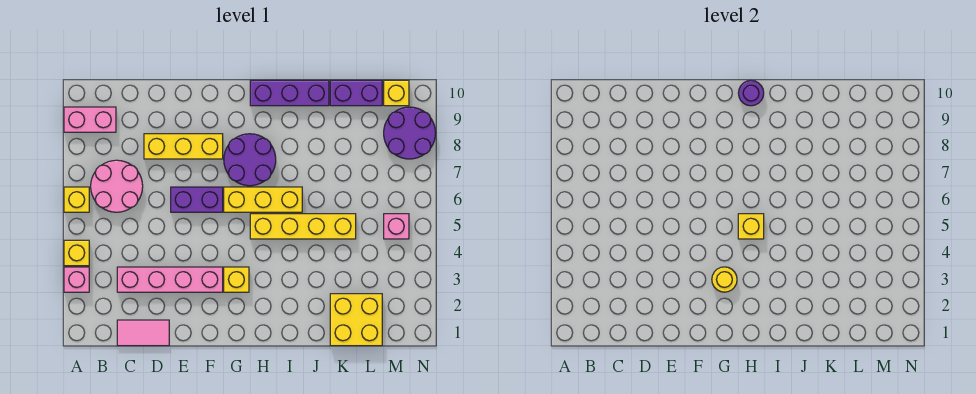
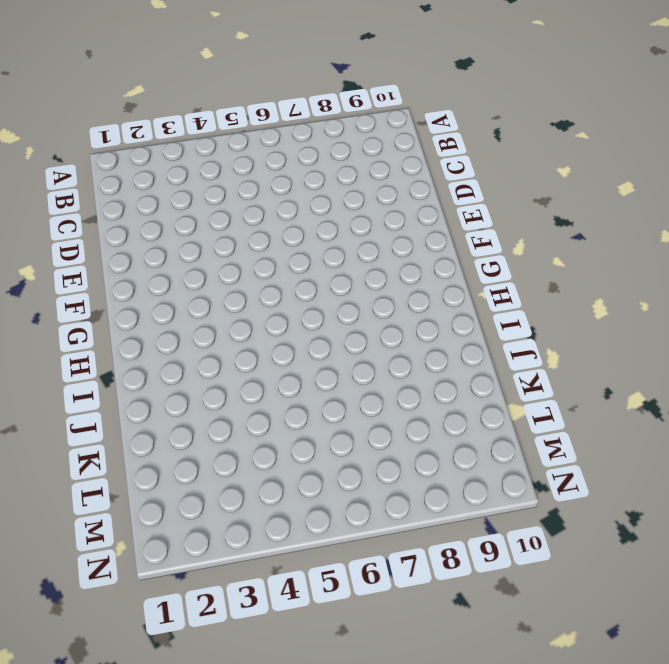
none -> pink brick A3 level 1
none -> yellow brick A4 level 1
none -> yellow brick A6 level 1

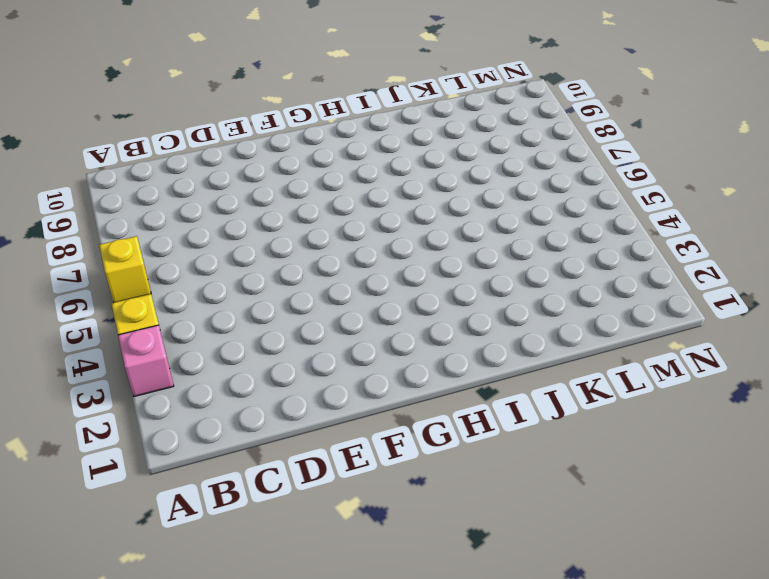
none -> pink brick A9:B9 level 1
none -> pink round brick B6:C7 level 1
none -> pink tile C1:D1 level 1

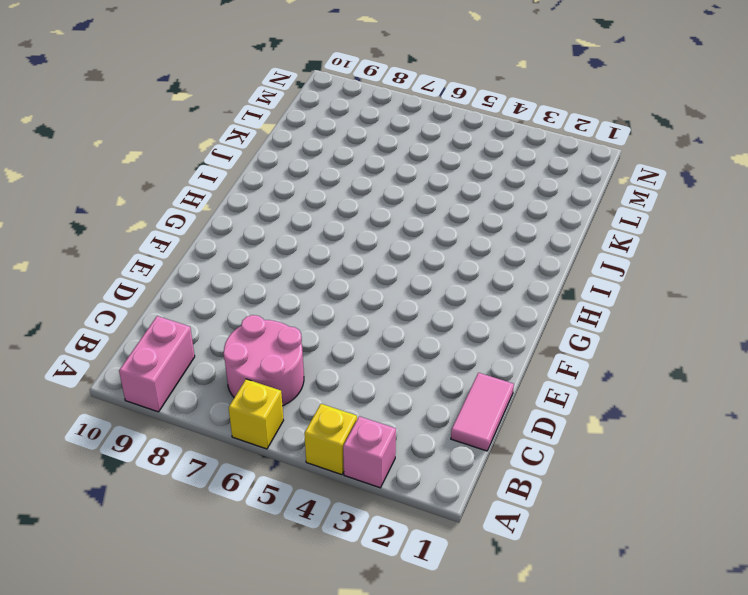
none -> pink brick C3:F3 level 1
none -> yellow brick D8:F8 level 1
none -> purple brick E6:F6 level 1

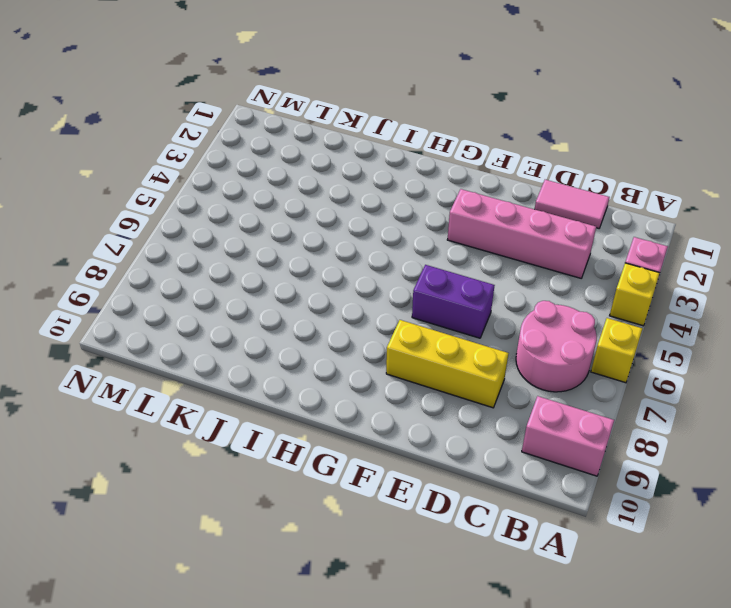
none -> yellow brick G3 level 1
none -> yellow brick G6:I6 level 1
none -> purple round brick G7:H8 level 1

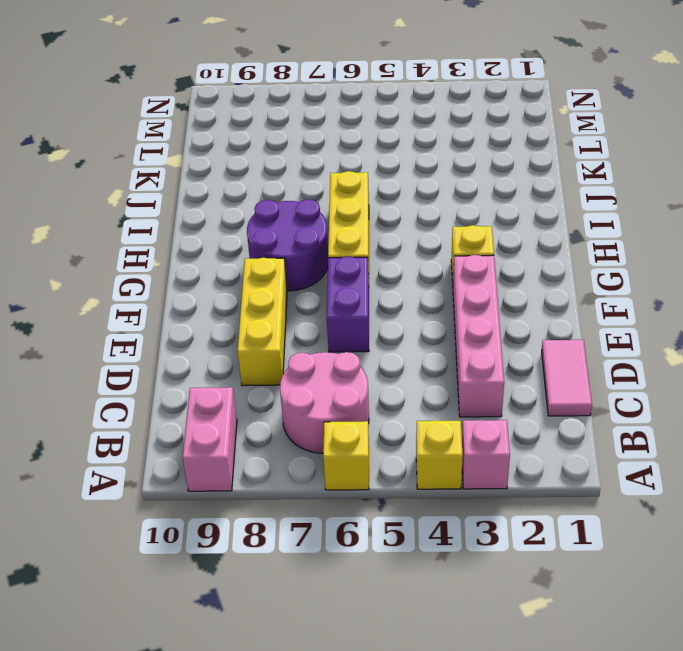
none -> yellow brick H5:K5 level 1
none -> purple brick H10:J10 level 1
none -> yellow brick K1:L2 level 1

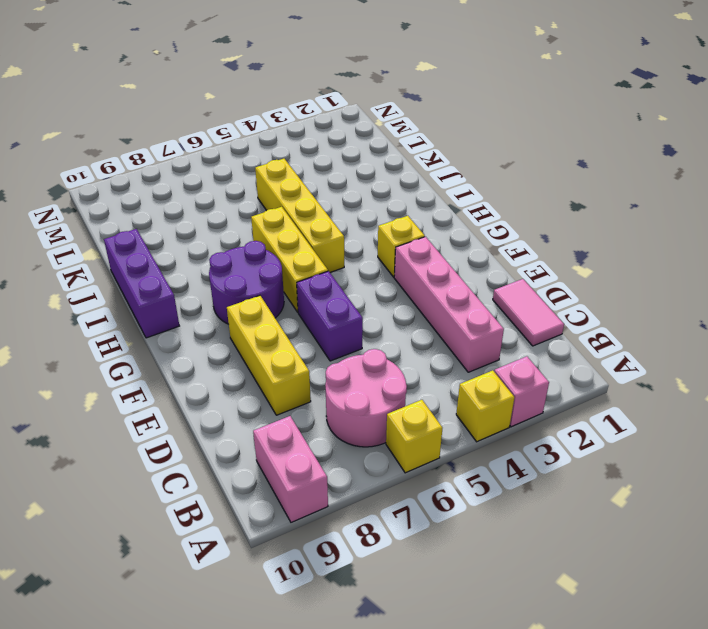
none -> yellow brick K1:L2 level 1
none -> purple brick K10:L10 level 1
none -> pink brick M5 level 1

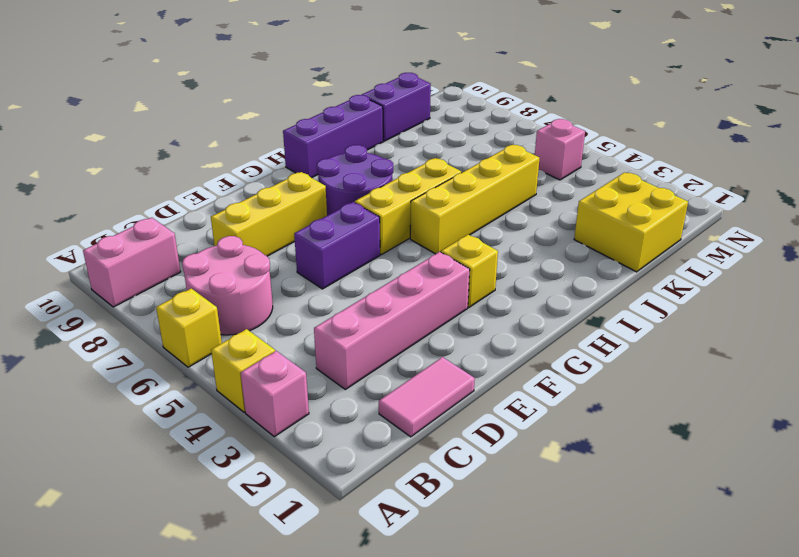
none -> purple round brick M8:N9 level 1
none -> yellow brick M10 level 1
none -> yellow round brick G3 level 2

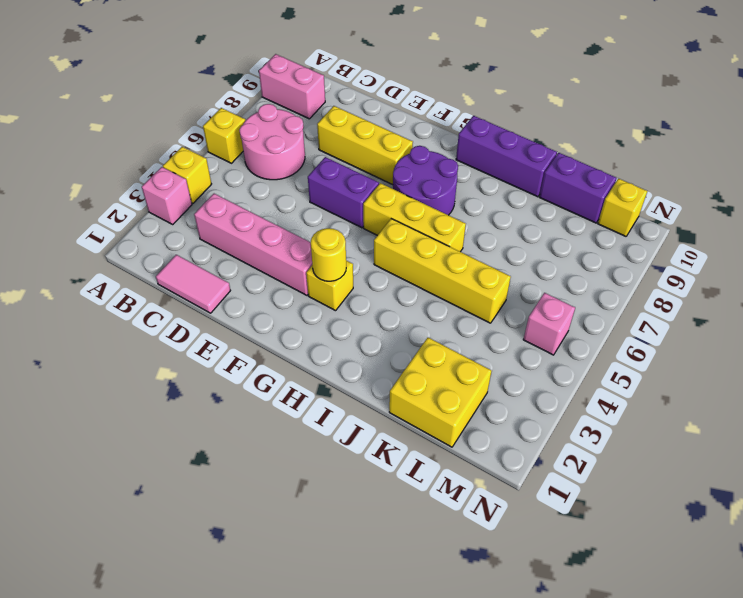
none -> purple round brick M8:N9 level 1
none -> yellow brick H5 level 2
none -> purple round brick H10 level 2

